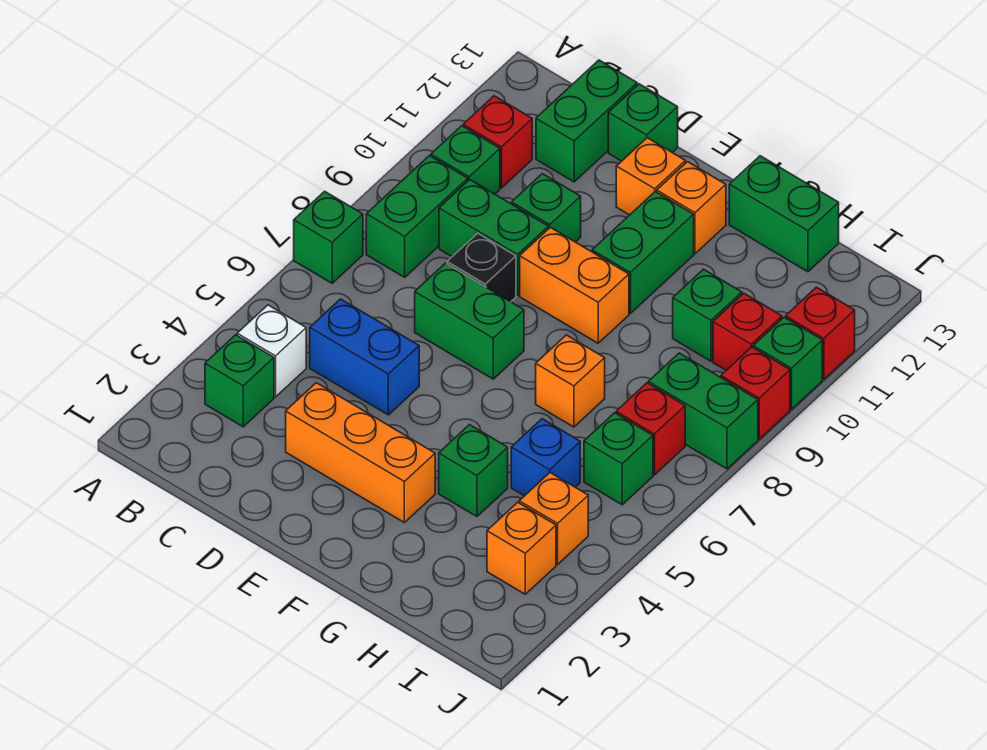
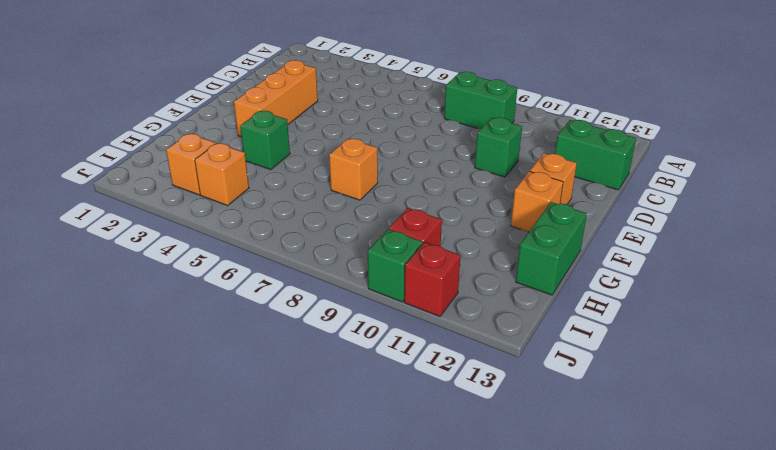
none -> green brick A7 level 1
none -> green brick B3 level 1
none -> white brick B4 level 1
none -> green brick B10 level 1

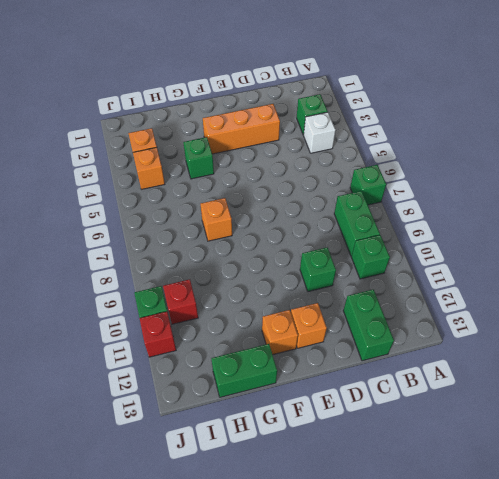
none -> red brick B11 level 1
none -> blue brick C5:D5 level 1
none -> green brick C9:D9 level 1
none -> green brick D7:E7 level 1

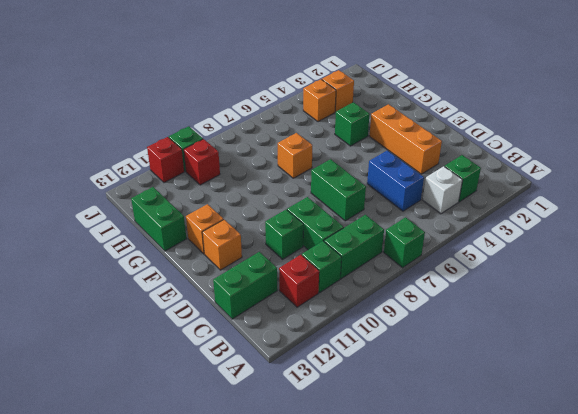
none -> black brick D8 level 1
none -> green brick D13 level 1
none -> orange brick E9:F9 level 1
none -> green brick F10:F11 level 1

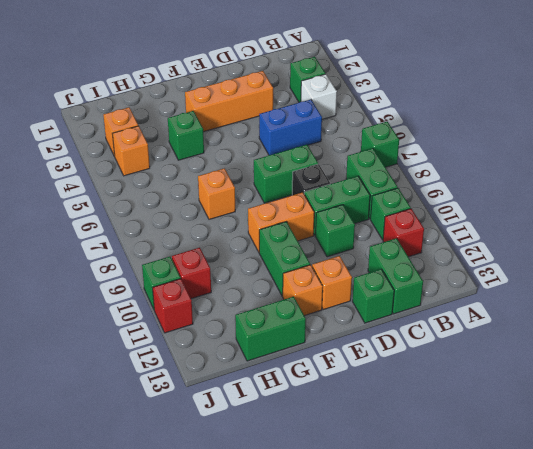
none -> blue brick H5 level 1
none -> green brick H10 level 1
none -> green brick I6 level 1
none -> red brick I7 level 1

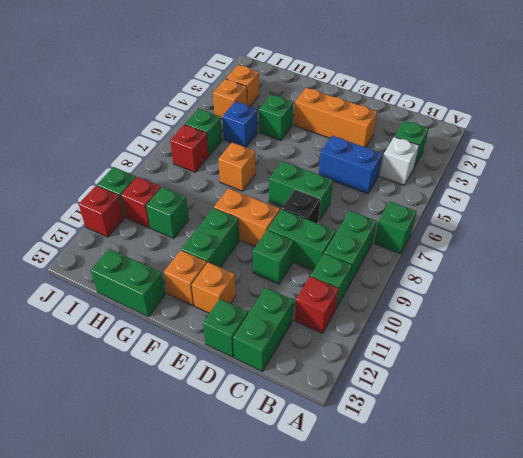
none -> green brick I8:J8 level 1
none -> red brick J9 level 1

